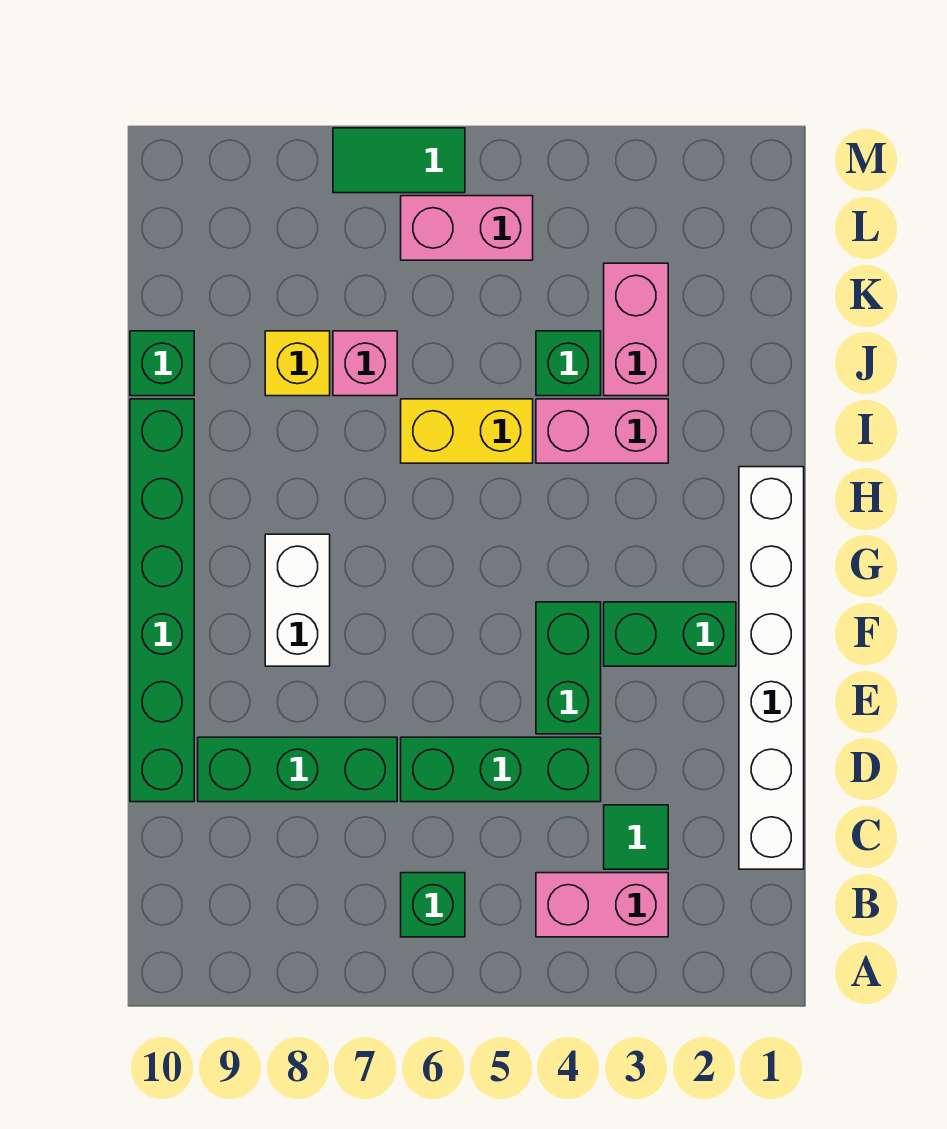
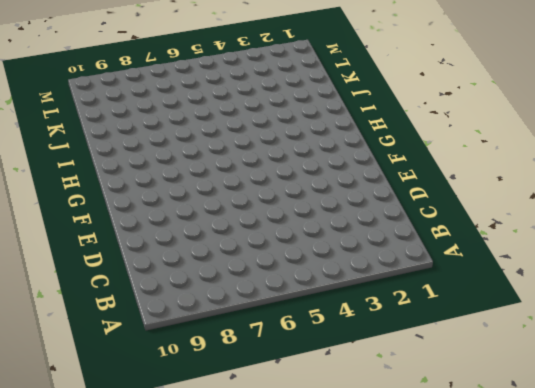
none -> pink brick B3:B4 level 1
none -> green brick B6 level 1
none -> white brick C1:H1 level 1

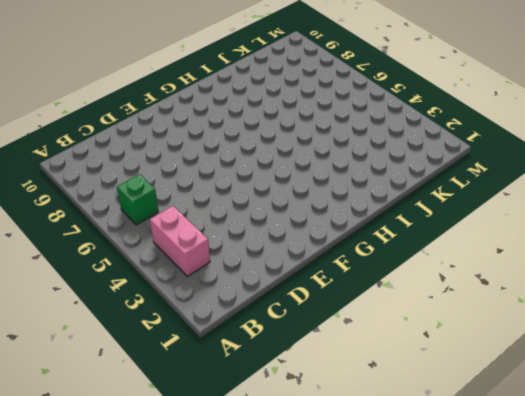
none -> white brick C1:H1 level 1
none -> green tile C3 level 1
none -> green brick D4:D6 level 1

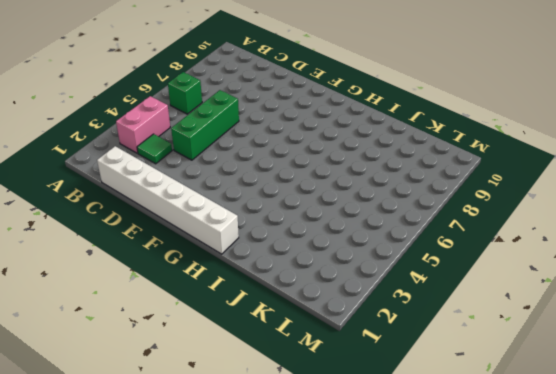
none -> green brick D7:D9 level 1
none -> green brick D10:I10 level 1
none -> green brick E4:F4 level 1

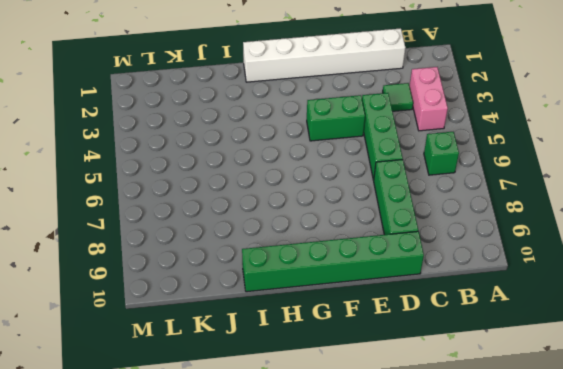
none -> green brick F2:F3 level 1
none -> white brick F8:G8 level 1
none -> pink brick I3:I4 level 1

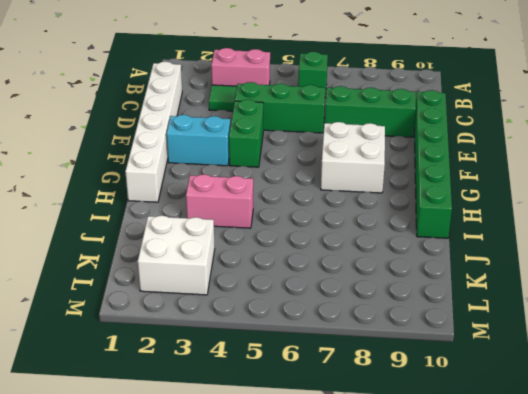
cyan brick F2:F3 level 1 -> green brick F2:F3 level 1
white brick F7:G8 level 1 -> white brick F8:G8 level 1
white brick K2:L3 level 1 -> pink brick J3:K3 level 1
none -> yellow brick I5:I6 level 1
none -> green brick J4 level 1
none -> pink brick J7 level 1

